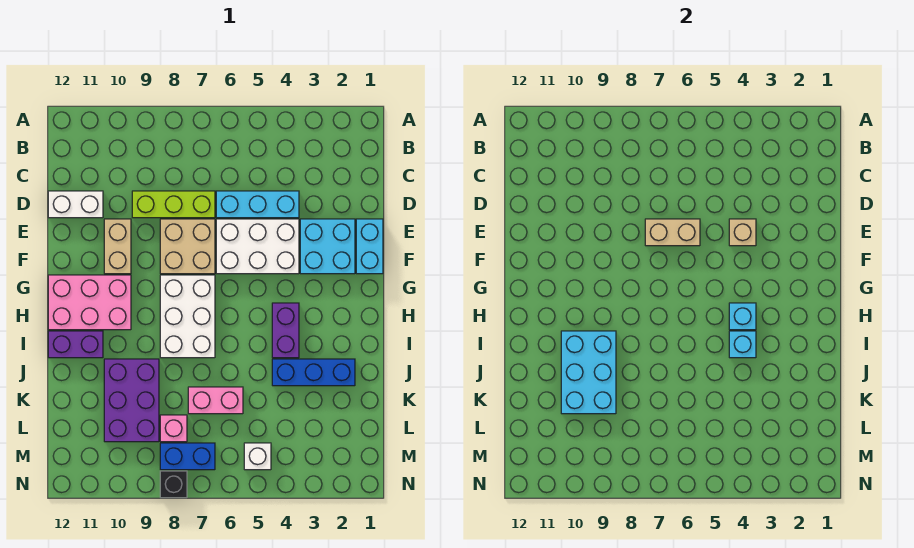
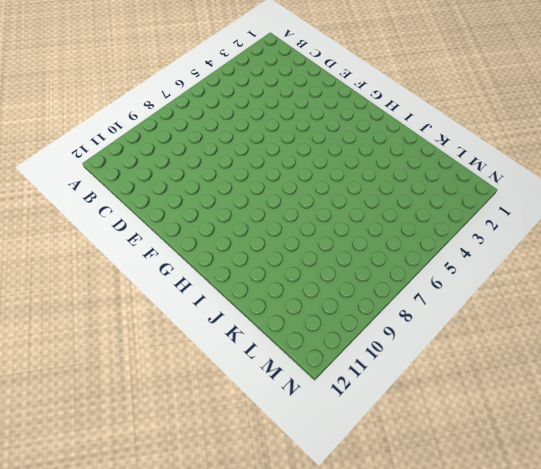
none -> cyan brick D4:D6 level 1
none -> lime brick D7:D9 level 1
none -> white brick D11:D12 level 1

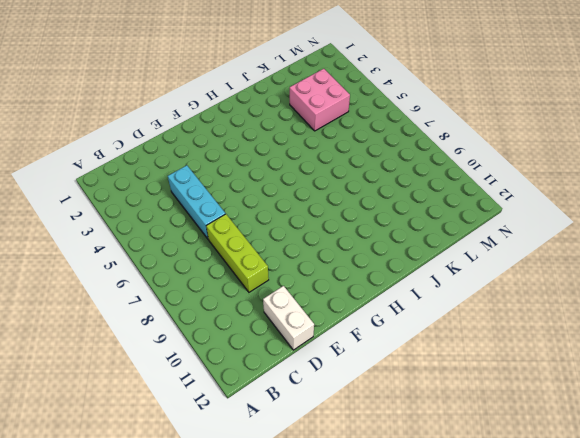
pink brick K3:L4 level 1 -> none
none -> cyan brick E1:F1 level 1
none -> cyan brick E2:F3 level 1
none -> white brick E4:F6 level 1

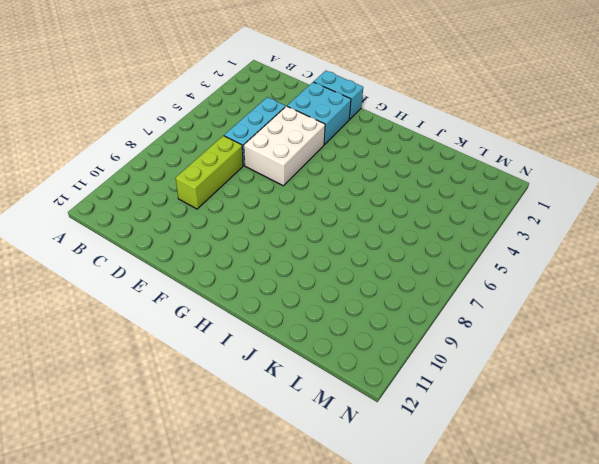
none -> white brick D11:D12 level 1
none -> tan brick E7:F8 level 1
none -> tan brick E10:F10 level 1

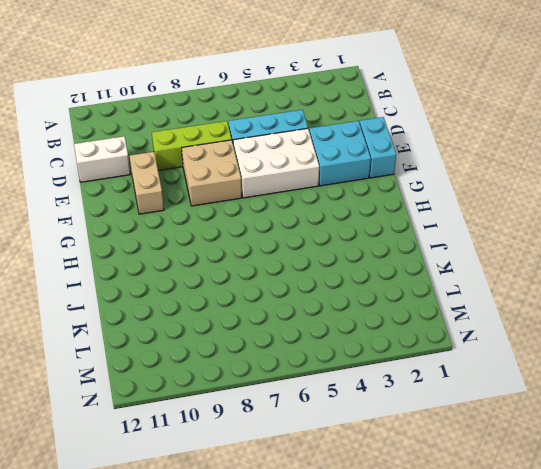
none -> white brick G7:I8 level 1
none -> pink brick G10:H12 level 1
none -> purple brick H4:I4 level 1

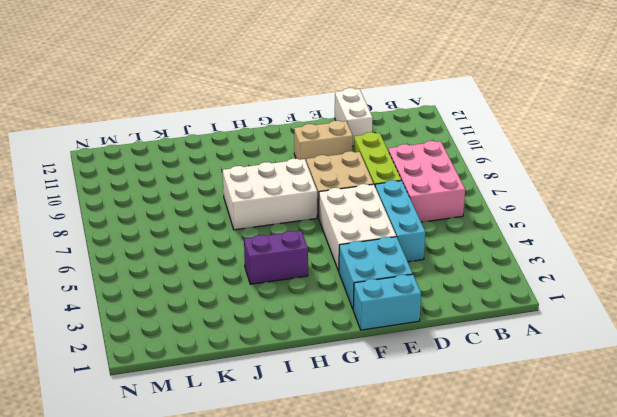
pink brick B6:C8 level 1 -> pink brick G10:H12 level 1
none -> purple brick I11:I12 level 1
none -> blue brick J2:J4 level 1
none -> purple brick J9:L10 level 1

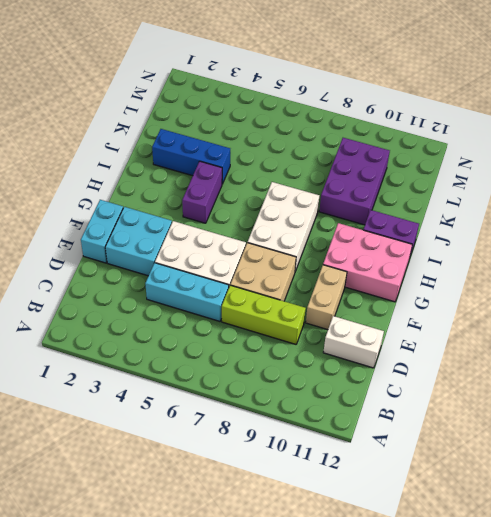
none -> pink brick K6:K7 level 1
none -> pink brick L8 level 1
none -> white brick M5 level 1

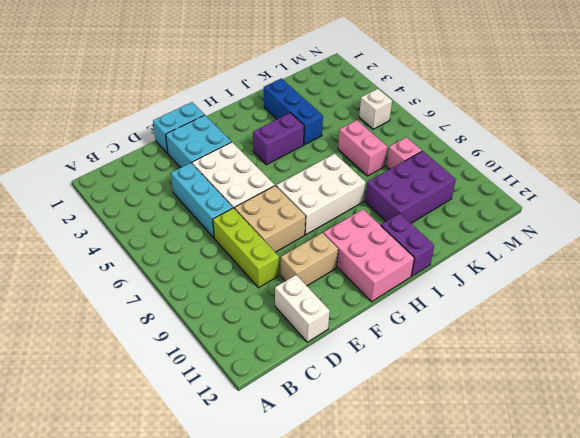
none -> blue brick M7:M8 level 1
none -> black brick N8 level 1
none -> tan brick E4 level 2

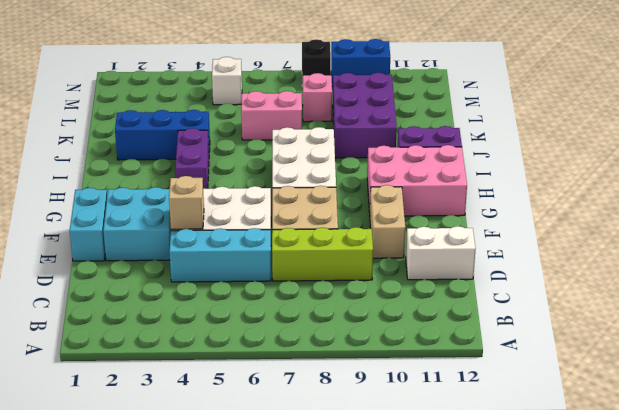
blue brick N9:N10 level 1 -> blue brick M7:M8 level 1
none -> tan brick E6:E7 level 2
none -> cyan brick H4 level 2
none -> cyan brick I4 level 2

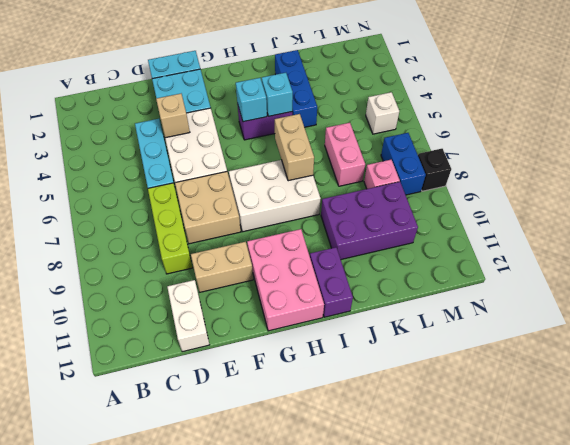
tan brick I6:I7 level 2 -> tan brick E6:E7 level 2
none -> cyan brick I9:K10 level 2

